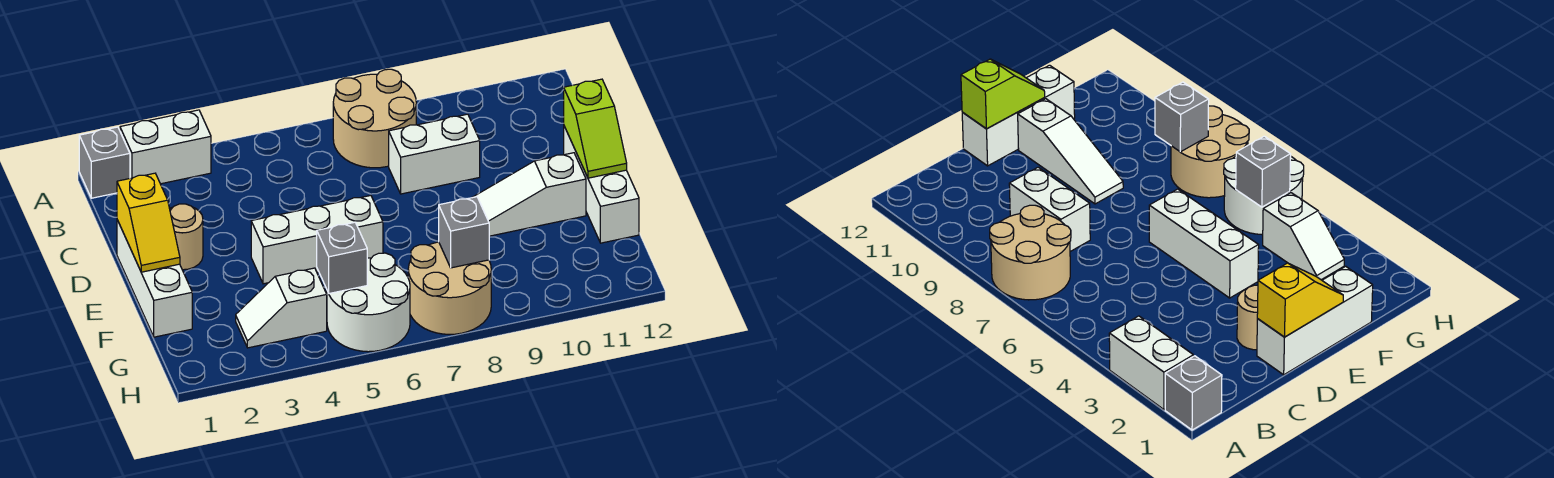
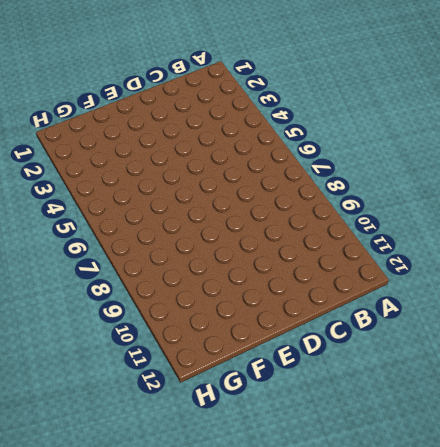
none -> grey brick A1 level 1
none -> white brick A2:A3 level 1
none -> tan round brick A7:B8 level 1

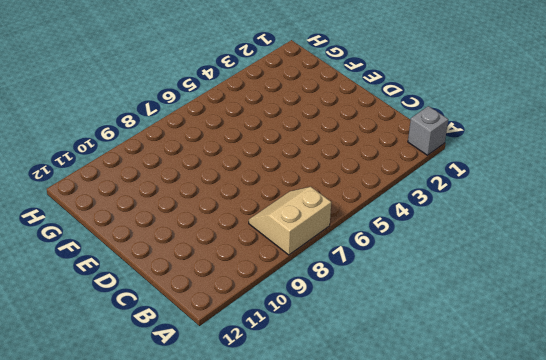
tan slope A7:B8 level 1 top A -> tan round brick A7:B8 level 1
none -> white brick A2:A3 level 1
none -> white brick C8:C9 level 1
none -> white brick D1:F1 level 1

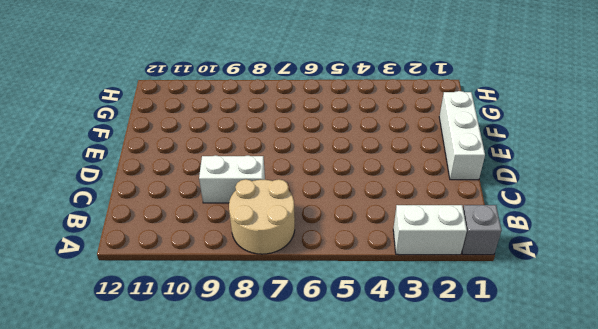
none -> tan round brick D2 level 1
none -> white brick D12:F12 level 1
none -> white brick E4:E6 level 1

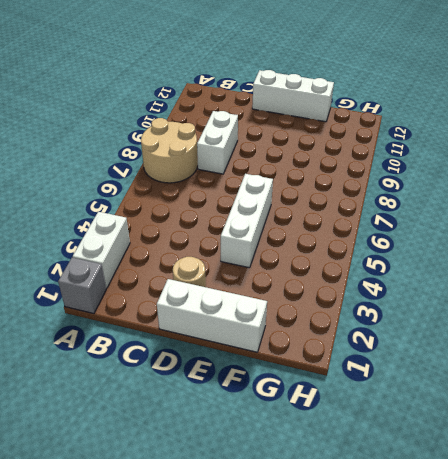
none -> white slope E9:E11 level 1 top 11
none -> white slope G3:G4 level 1 top 4
none -> white round brick G5:H6 level 1

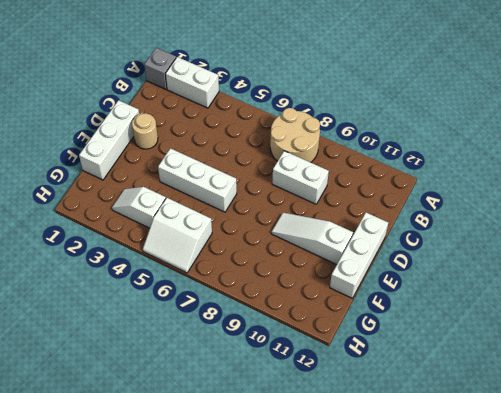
white slope G5:H6 level 1 top G -> white round brick G5:H6 level 1
none -> tan round brick G7:H8 level 1
none -> yellow slope D1:E1 level 2 top D
none -> lime slope D12:E12 level 2 top D

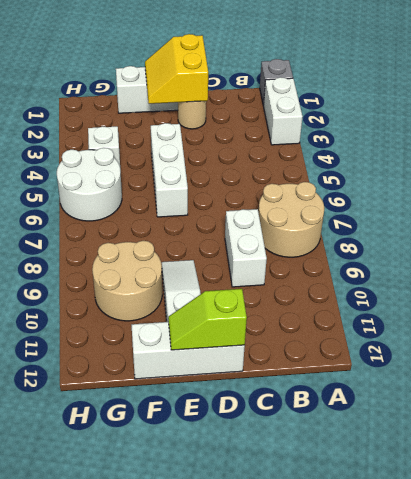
yellow slope D1:E2 level 2 top D -> yellow slope D1:E1 level 2 top D
tan round brick F9:G10 level 1 -> tan round brick G7:H8 level 1
none -> grey brick G5 level 2
none -> grey brick G8 level 2

